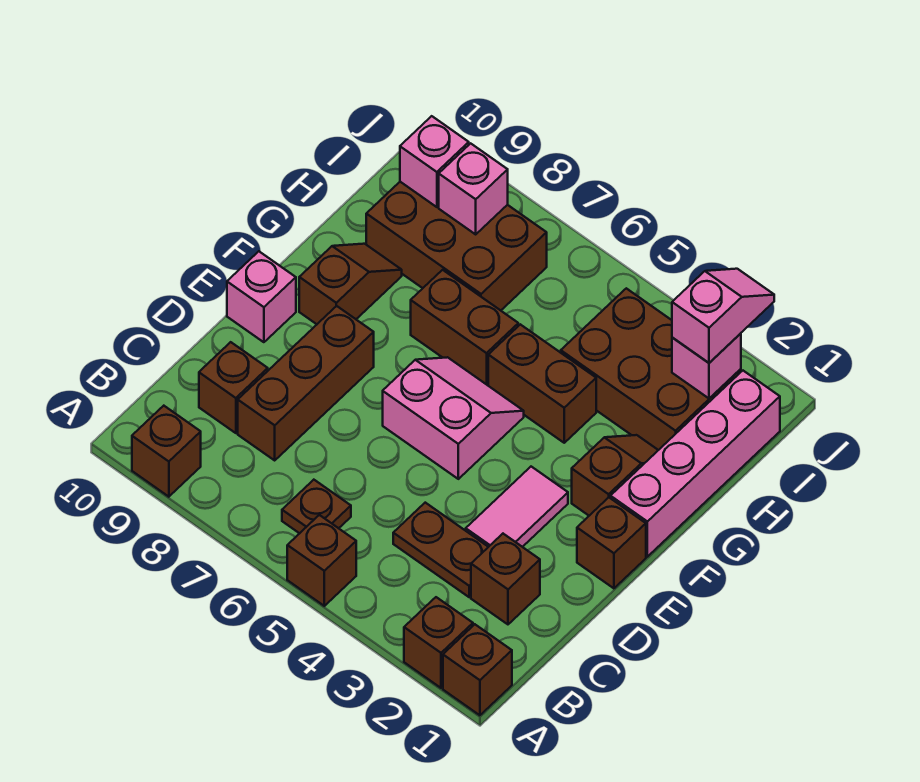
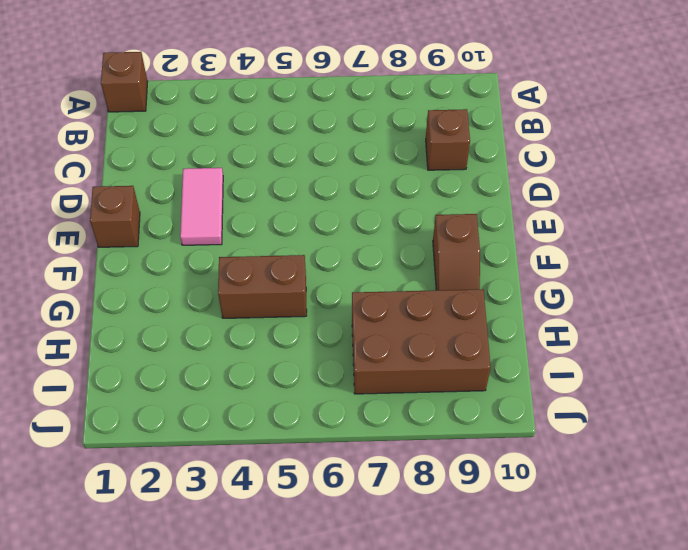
none -> brown brick A2 level 1
none -> brown brick A5 level 1
none -> brown brick A9 level 1

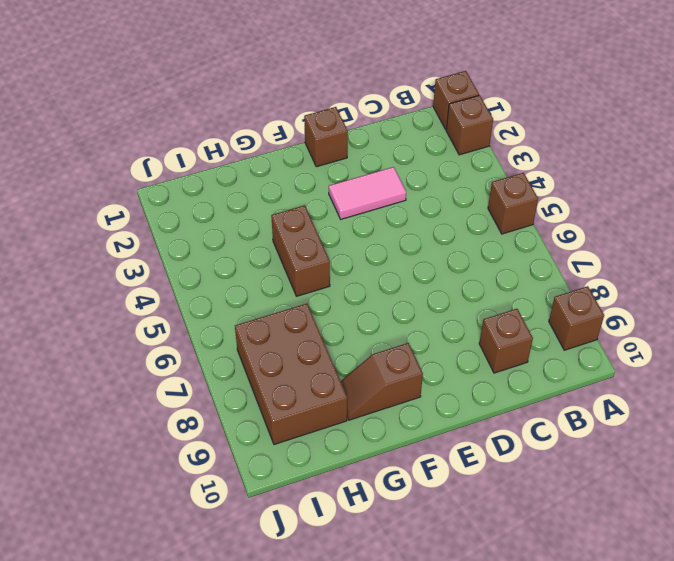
none -> brown plate B6 level 1
none -> brown brick C2 level 1
none -> brown plate C3:C4 level 1

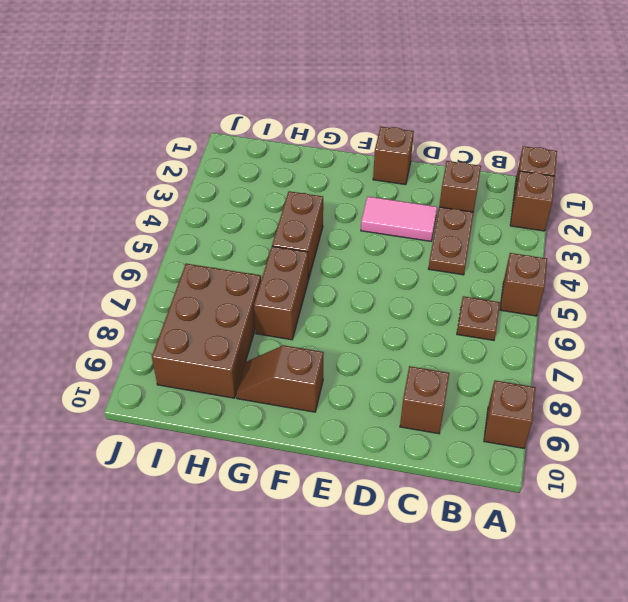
none -> brown brick C8:E8 level 1
none -> pink slope E5:F6 level 1 top E
none -> pink brick E10 level 1

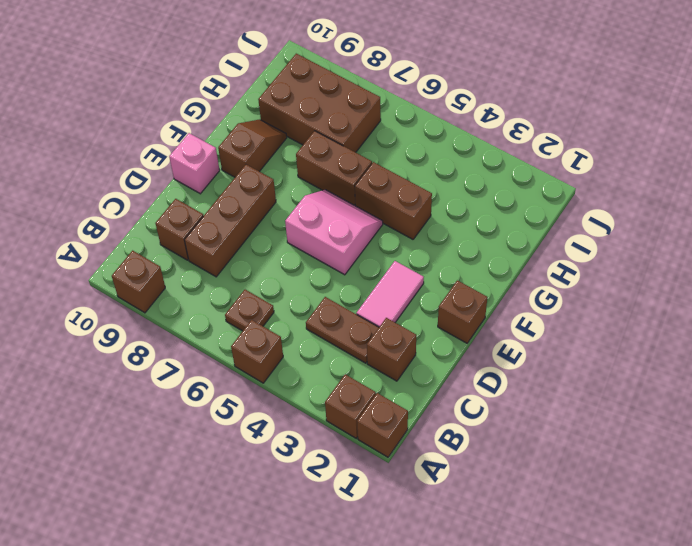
none -> pink brick F1:I1 level 1
none -> brown slope F2:G2 level 1 top F
none -> brown brick H2:I4 level 1

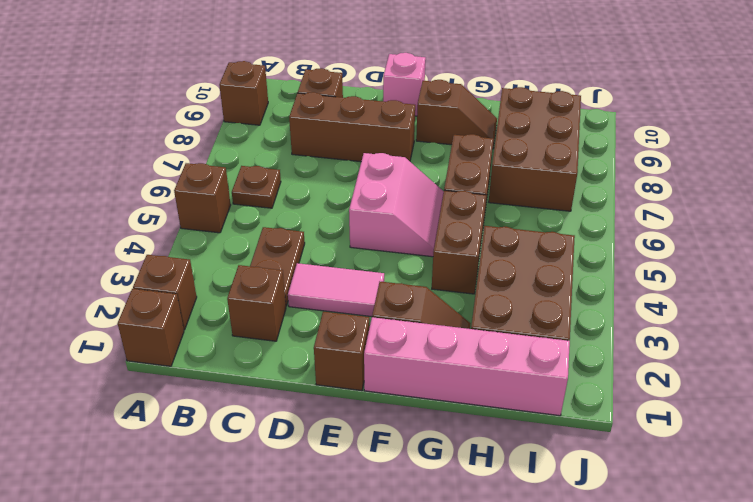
none -> pink brick I2 level 2
none -> pink brick I8 level 2
none -> pink brick I9 level 2

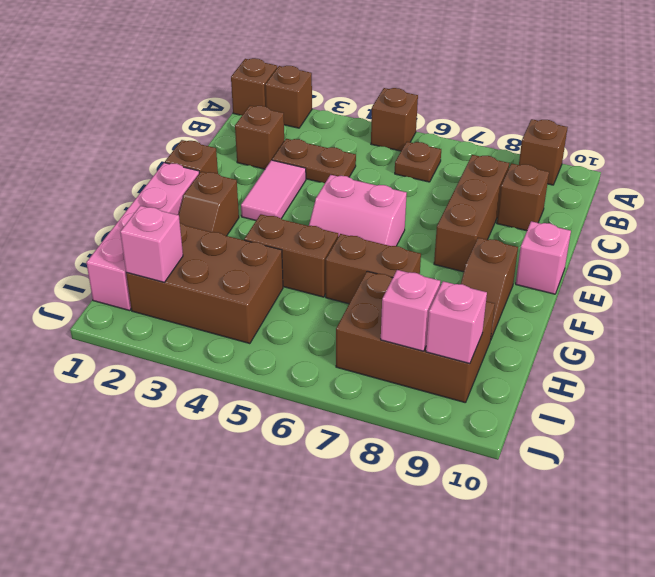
none -> pink slope I2:J2 level 3 top I

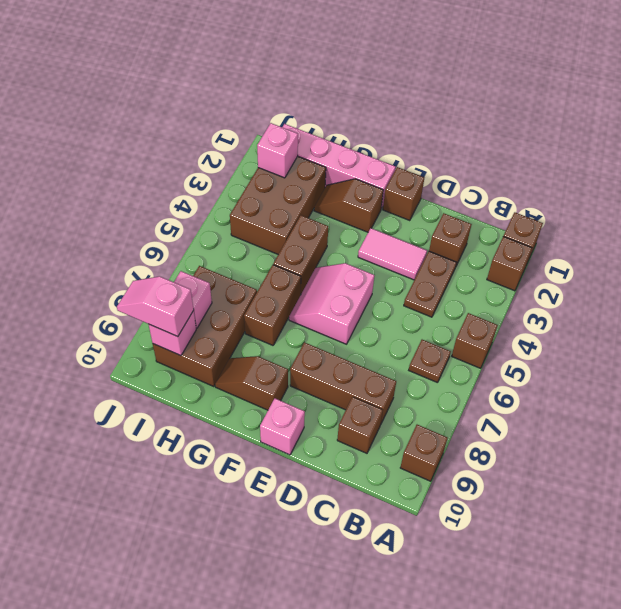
pink slope I9:J9 level 3 top I -> pink slope I2:J2 level 3 top I

